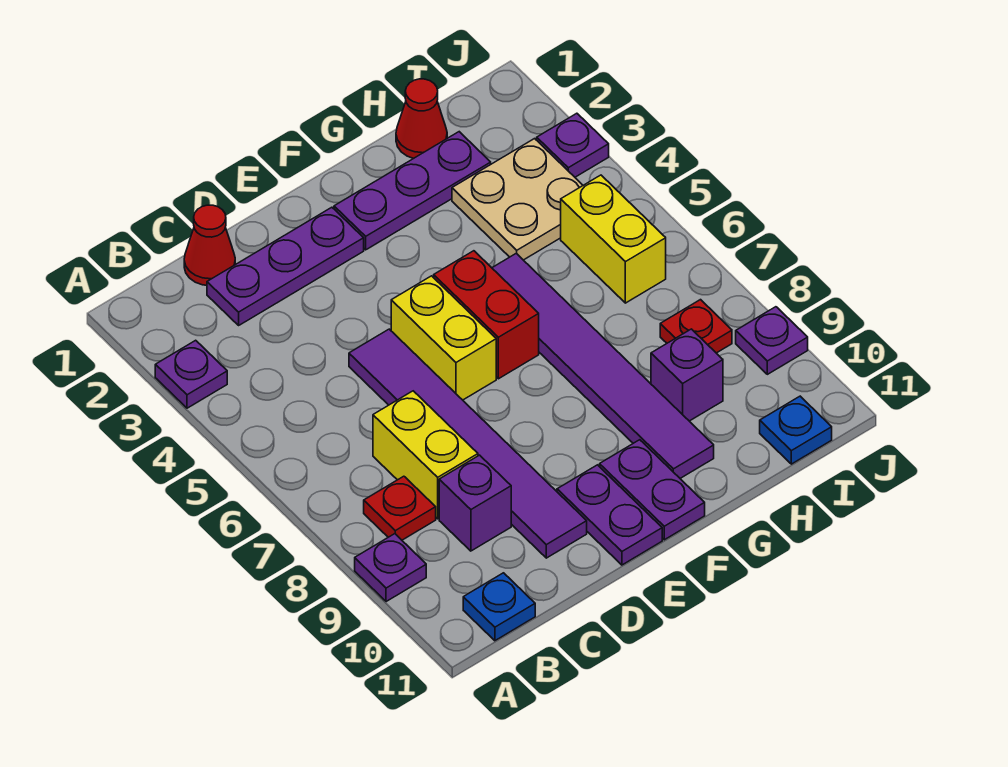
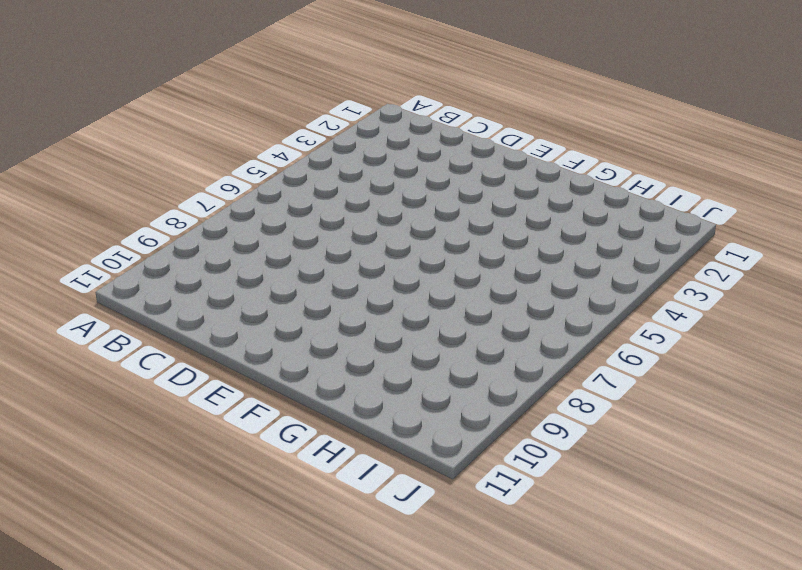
none -> purple plate A3 level 1
none -> purple plate A9 level 1
none -> red plate B8 level 1

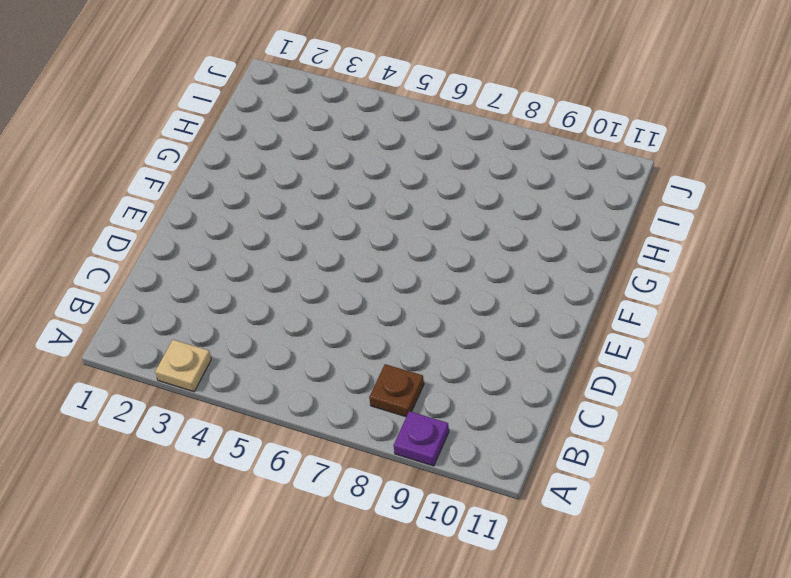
tan plate A3 level 1 -> purple plate A3 level 1
brown plate B8 level 1 -> red plate B8 level 1
none -> blue plate B11 level 1
none -> red cone C1 level 1
none -> purple plate C2:E2 level 1

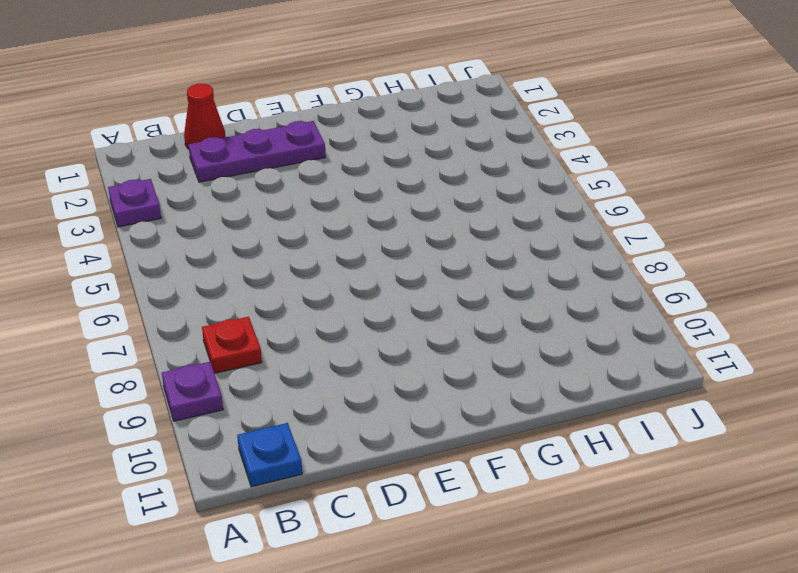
none -> yellow brick C7:C8 level 1
none -> purple brick C9 level 1
none -> purple tile D5:D10 level 1

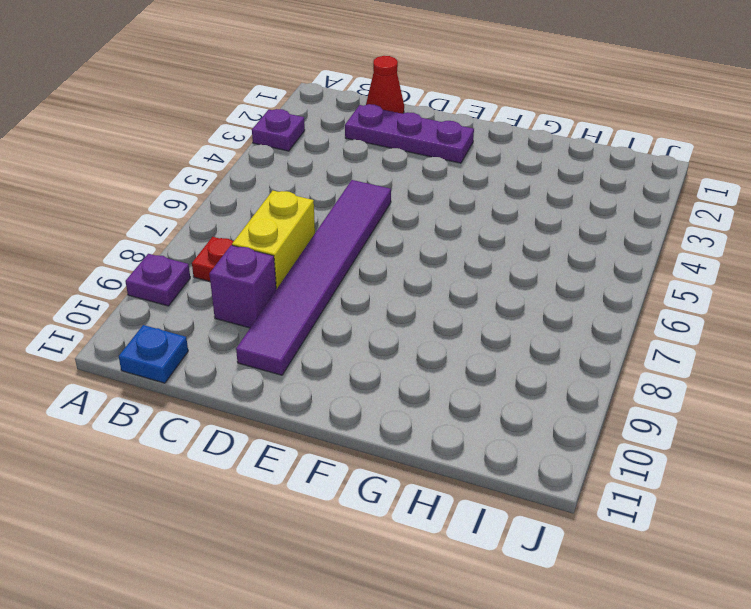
none -> yellow brick E5:E6 level 1
none -> purple plate E10:E11 level 1
none -> purple plate F2:H2 level 1

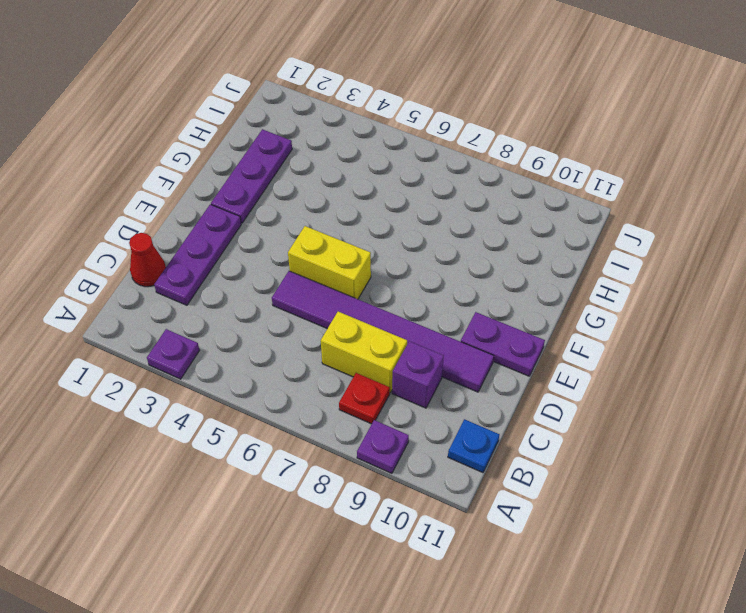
none -> red brick F5:F6 level 1
none -> purple plate F10:F11 level 1
none -> purple tile G5:G10 level 1

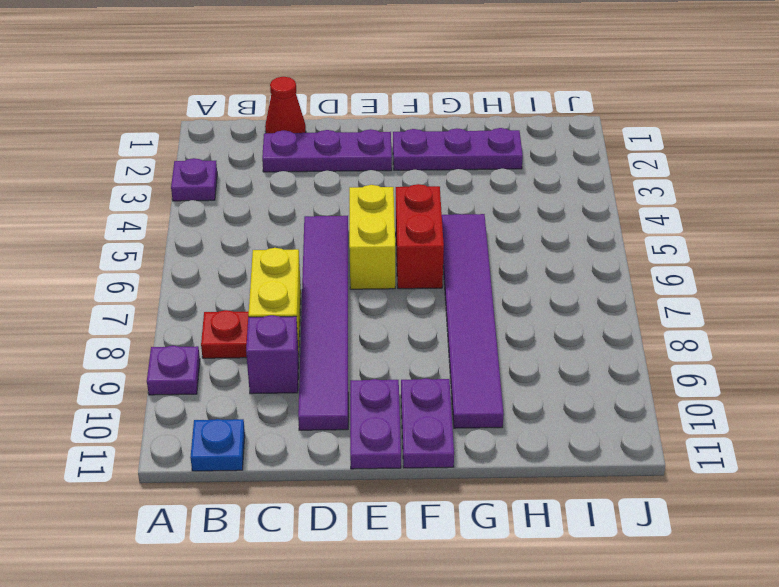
none -> red cone H1 level 1
none -> tan plate H3:I4 level 1
none -> purple brick H9 level 1

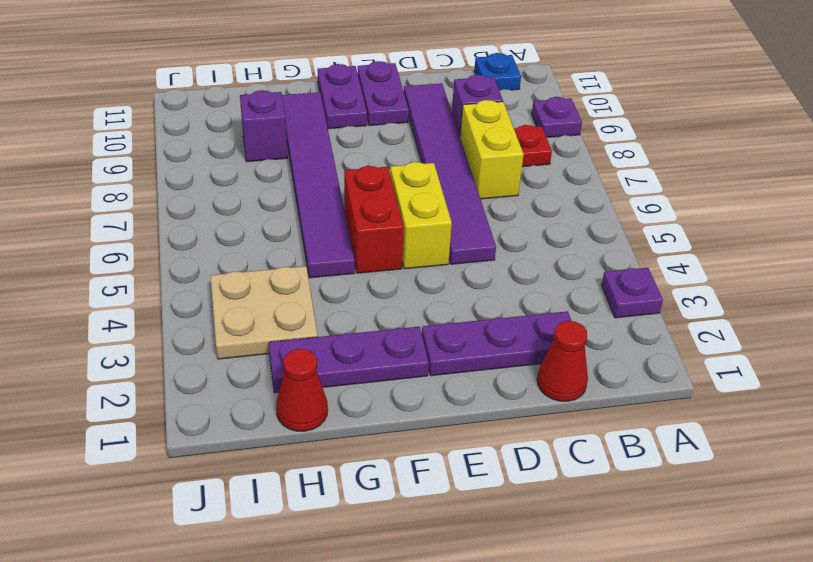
none -> yellow brick I5:I6 level 1
none -> red plate I8 level 1
none -> blue plate I11 level 1

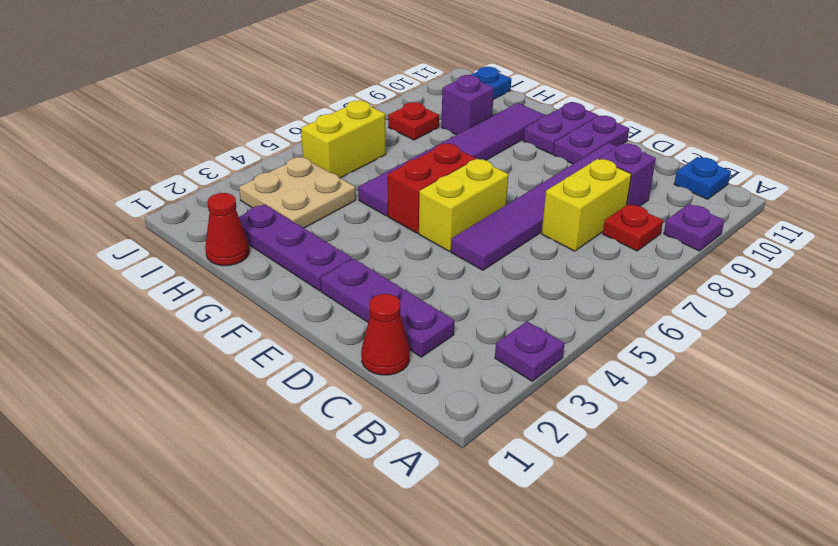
none -> purple plate J3 level 1
none -> purple plate J9 level 1

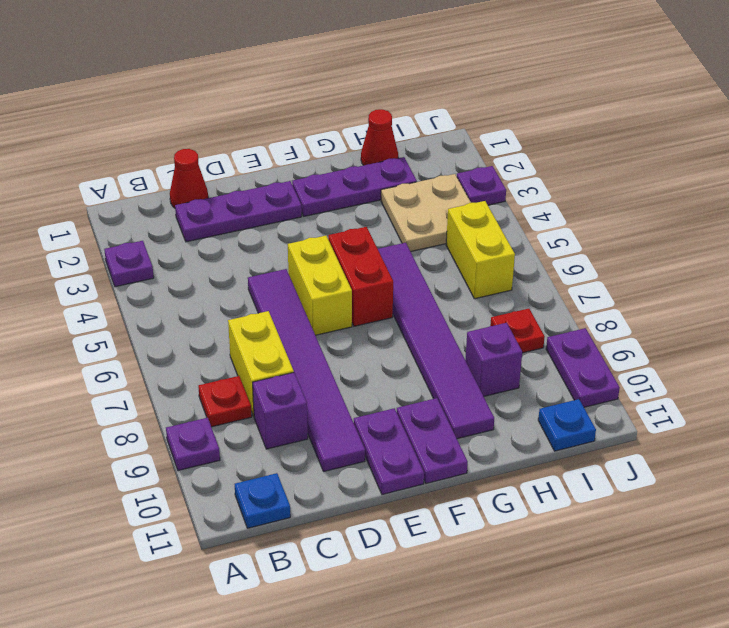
purple plate J9:J10 level 1 -> purple plate J9 level 1

